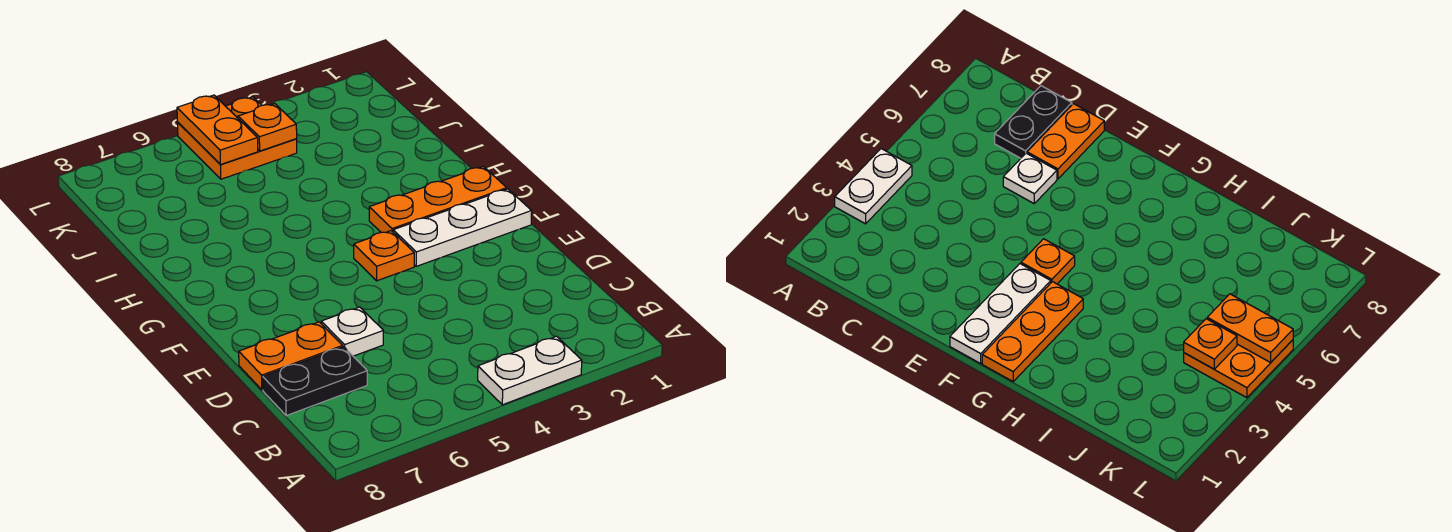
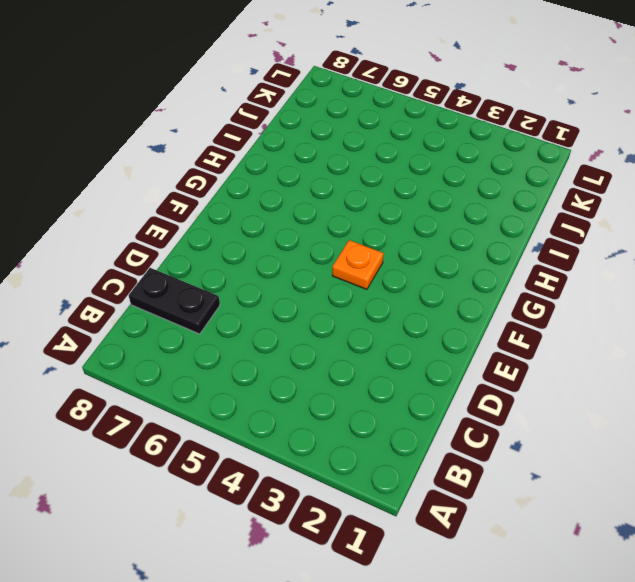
none -> white plate A3:A4 level 1
none -> white plate D6 level 1

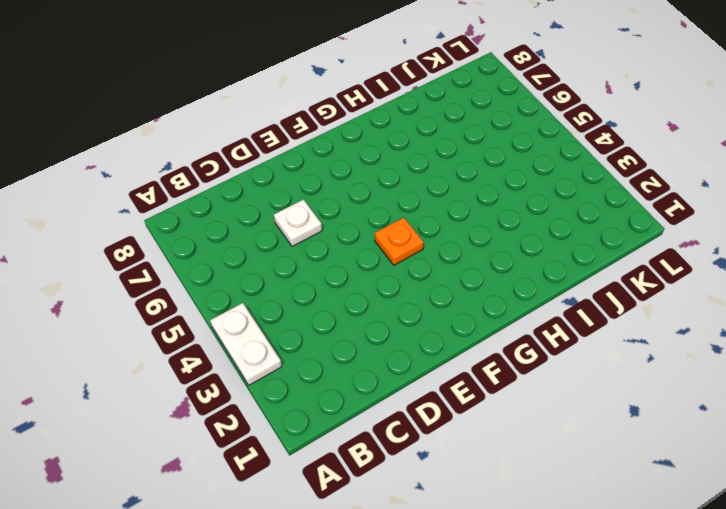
none -> black plate C7:C8 level 1
none -> orange plate D7:D8 level 1

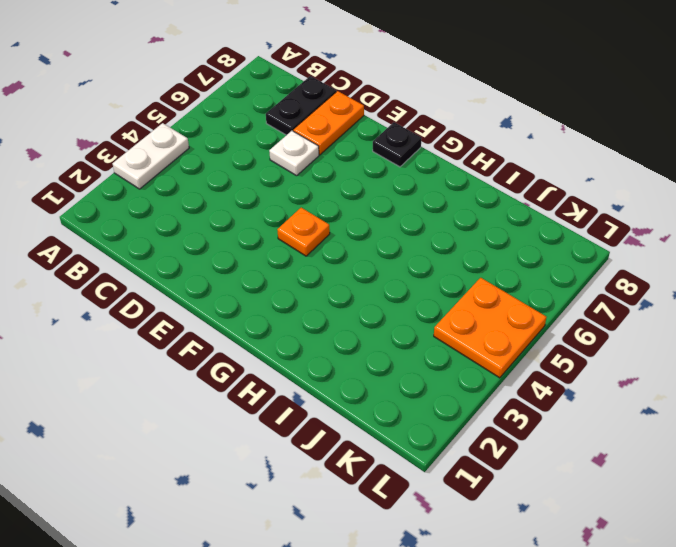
black plate F8 level 1 -> none
none -> white plate F1:F3 level 1
none -> orange plate G1:G3 level 1

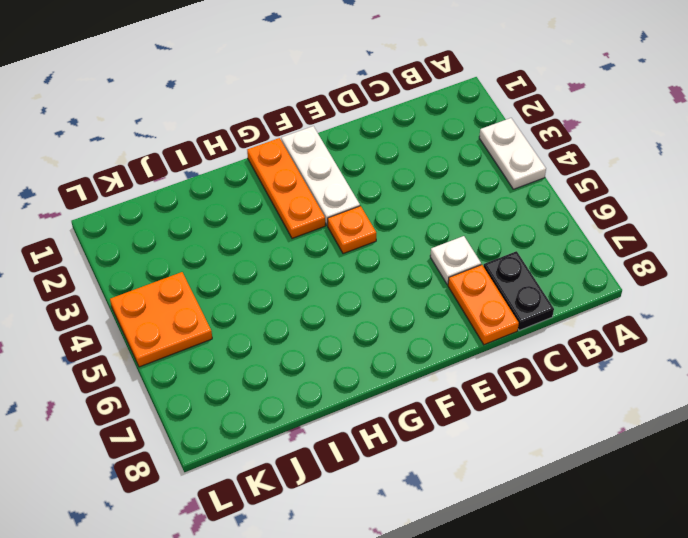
none -> orange plate K4 level 2
none -> orange plate K5:L5 level 2

